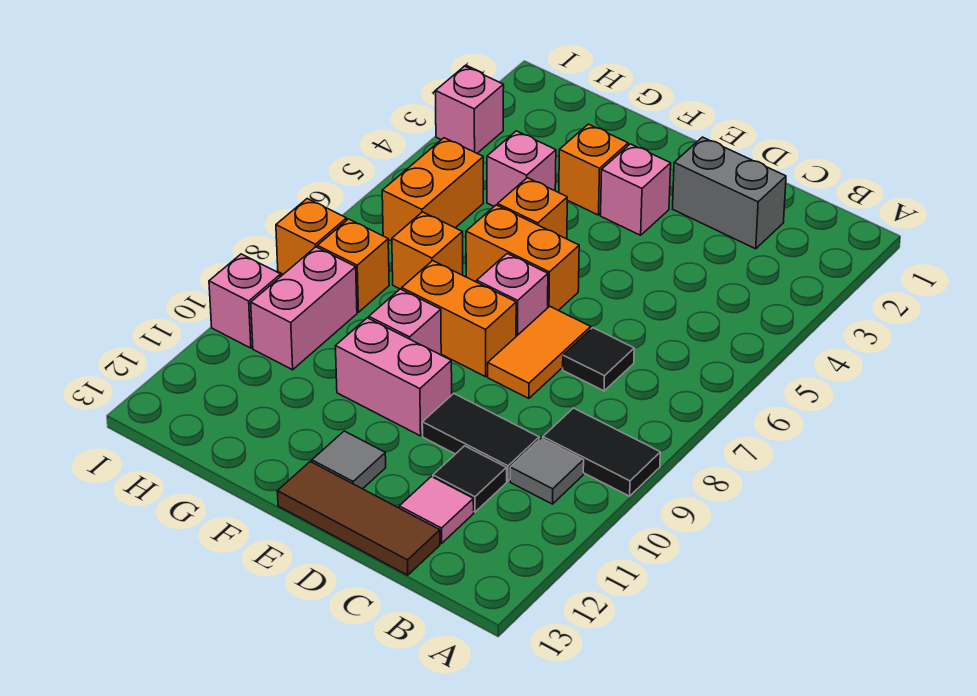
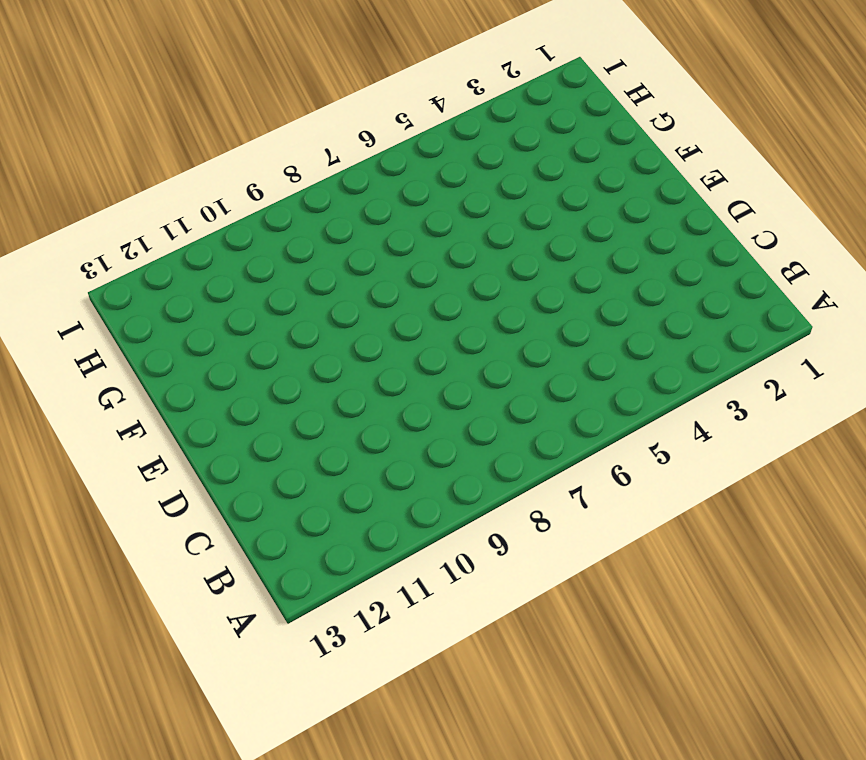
none -> black tile A9:B9 level 1
none -> grey tile B10 level 1
none -> grey brick C2:D2 level 1

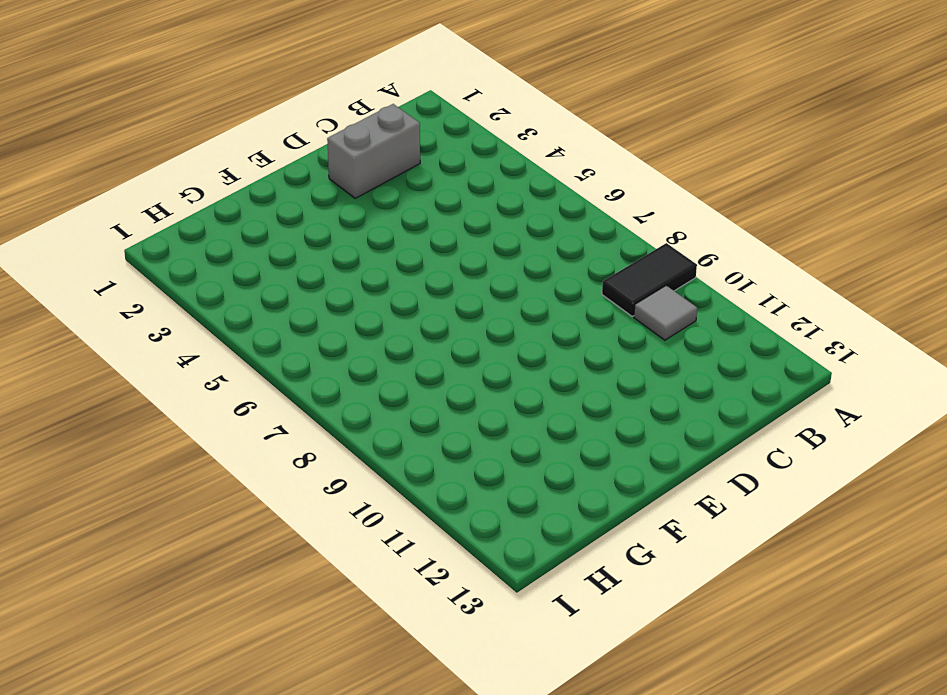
none -> black tile C7 level 1
none -> black tile C10:D10 level 1
none -> black tile C11 level 1

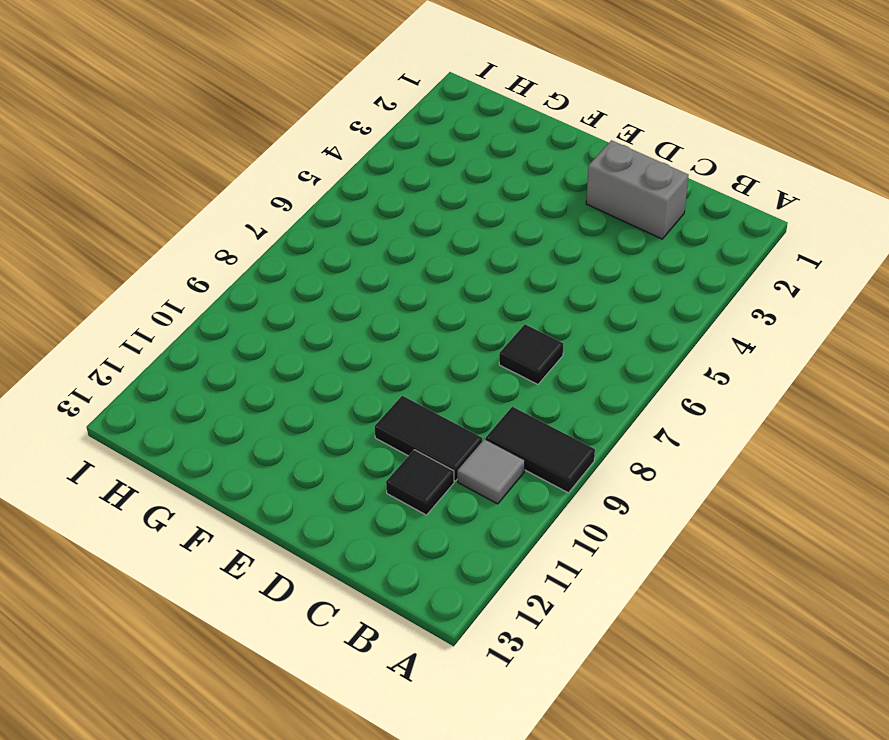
none -> pink tile C12 level 1
none -> brown tile C13:E13 level 1
none -> orange tile D7:D8 level 1

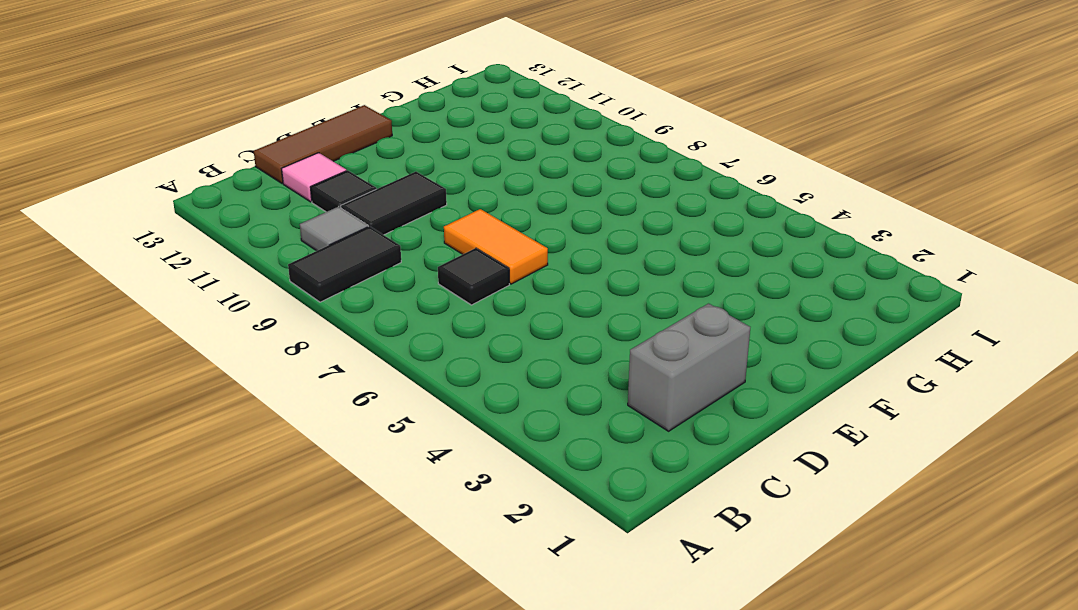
none -> pink brick E3 level 1
none -> orange brick E6:F6 level 1
none -> pink brick E7 level 1

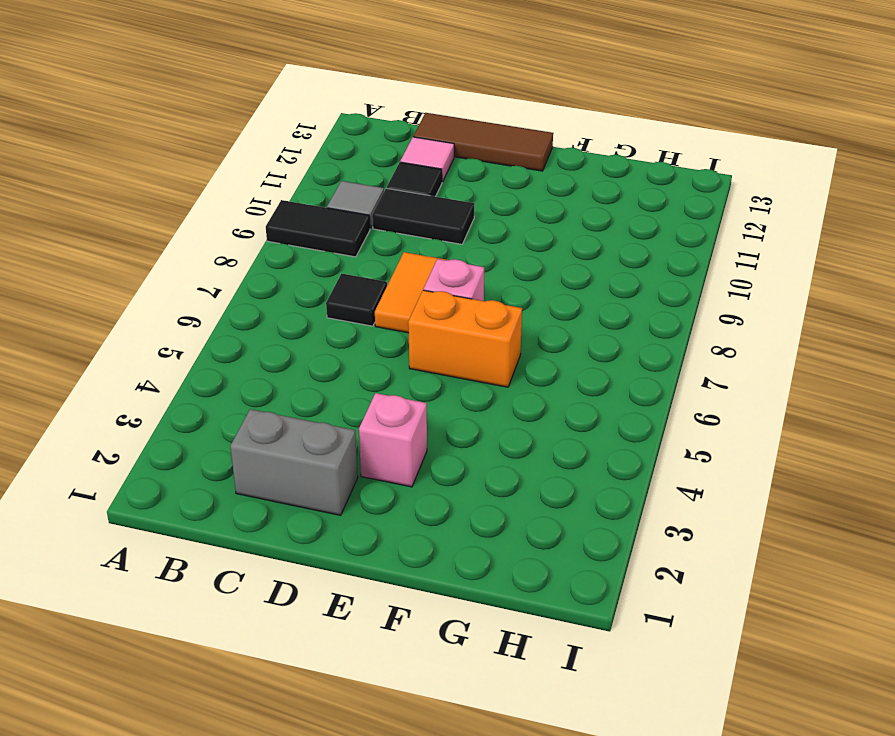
none -> orange brick E8:F8 level 1
none -> pink brick E10:F10 level 1
none -> grey tile E12 level 1

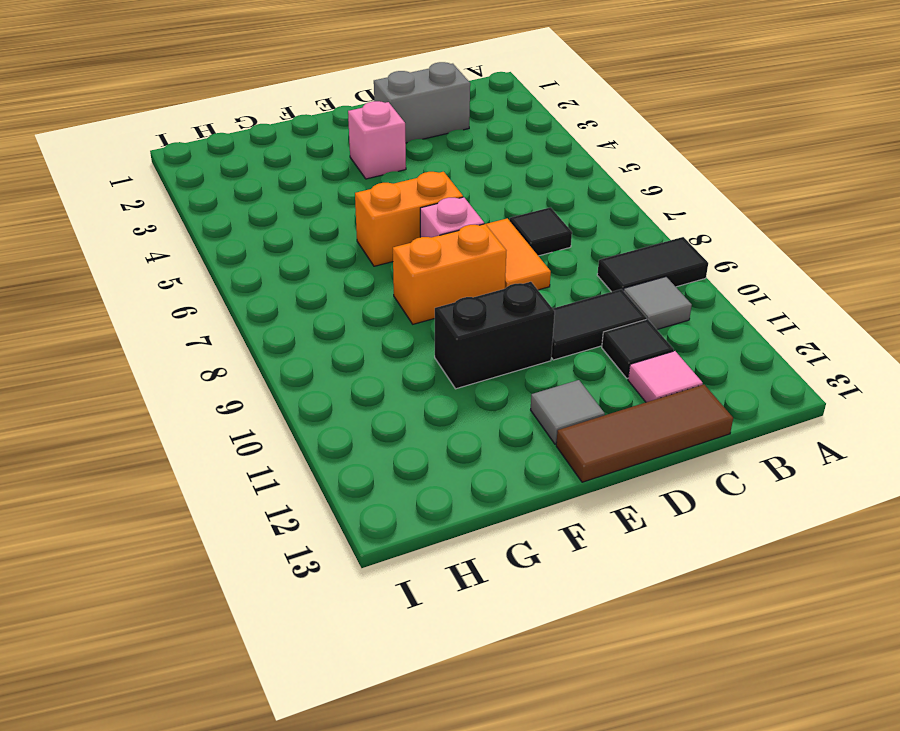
black brick E10:F10 level 1 -> pink brick E10:F10 level 1
none -> orange brick F3 level 1
none -> orange brick F5 level 1
none -> pink brick F9 level 1

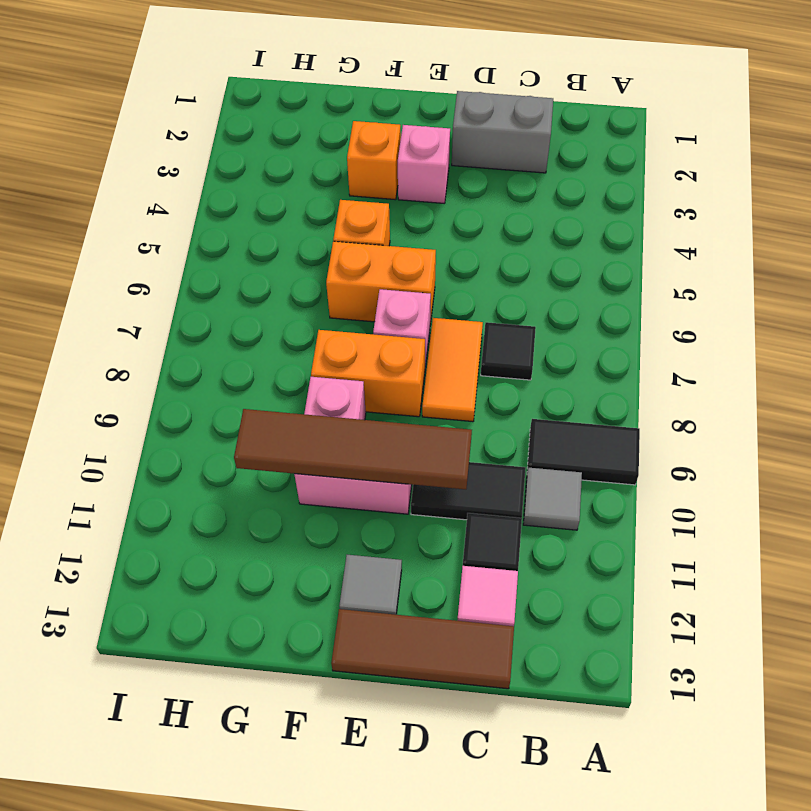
brown tile D10:G10 level 2 -> none
none -> pink brick G4 level 1
none -> orange brick G7 level 1
none -> orange brick H5:H6 level 1

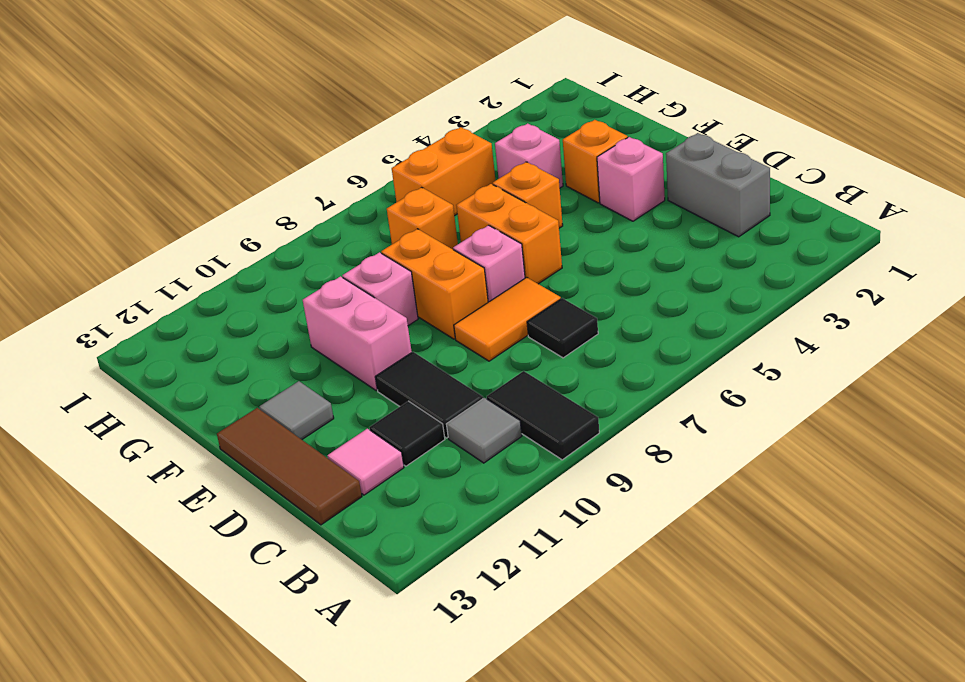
none -> orange brick H8 level 1
none -> pink brick H9:H10 level 1
none -> pink brick I3 level 1

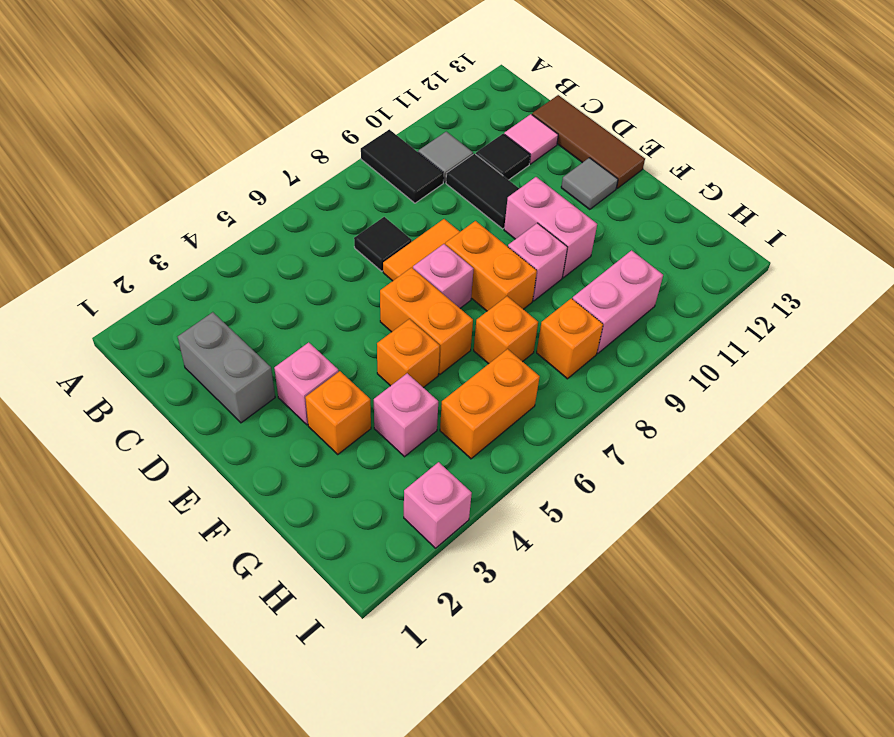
none -> orange brick I8 level 1
none -> pink brick I10 level 1

